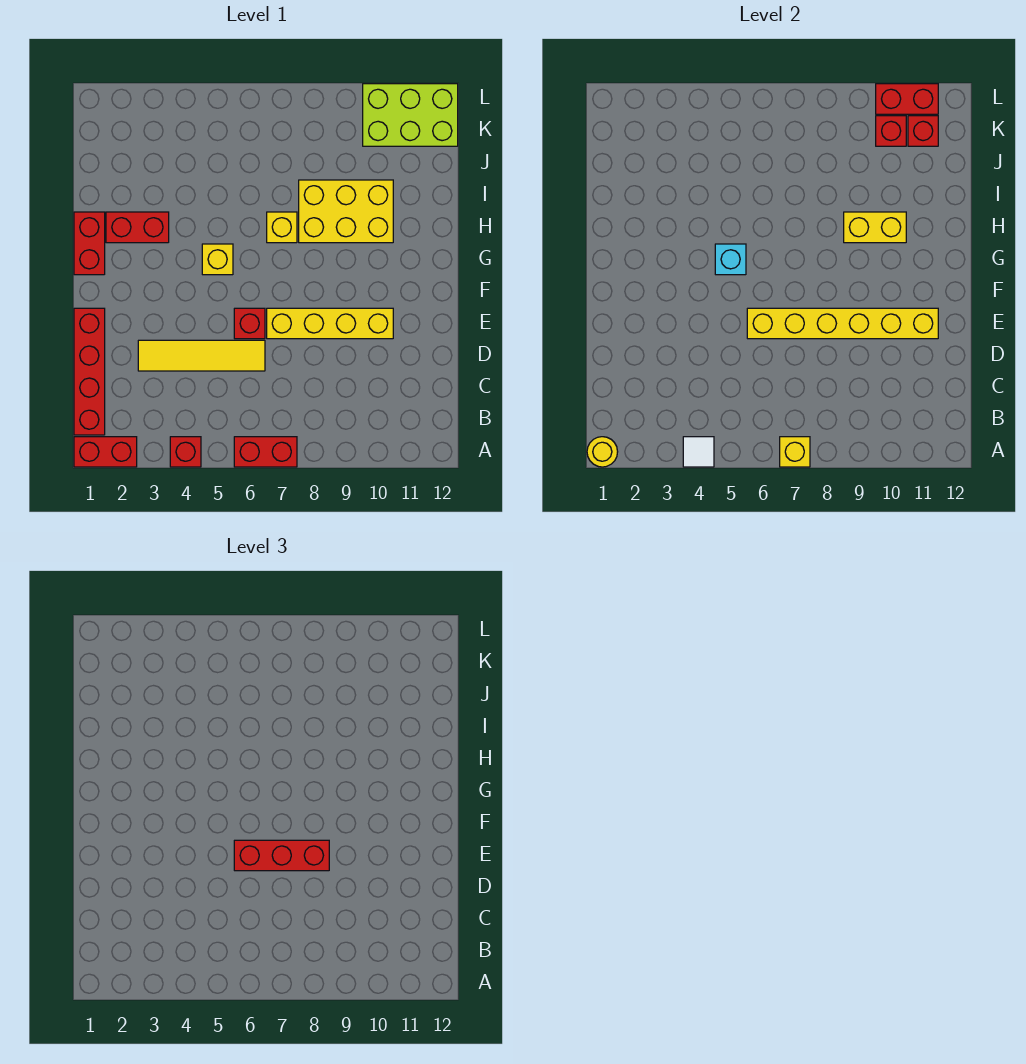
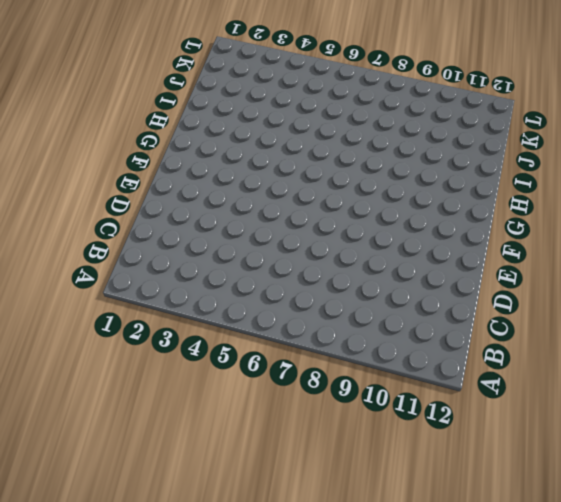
none -> red brick A1:A2 level 1
none -> red brick A4 level 1
none -> red brick A6:A7 level 1

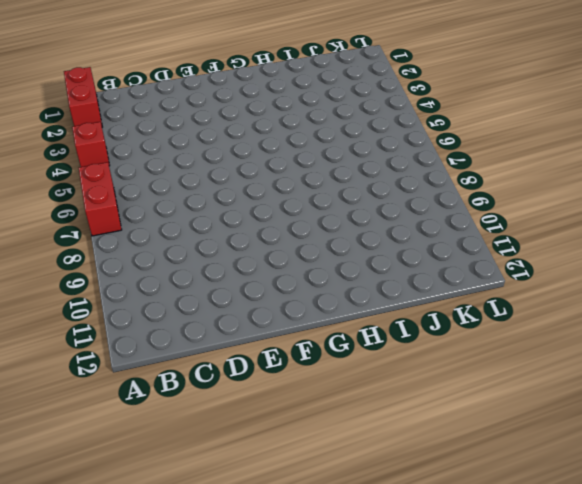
none -> red brick B1:E1 level 1
none -> yellow tile D3:D6 level 1
none -> red brick E6 level 1

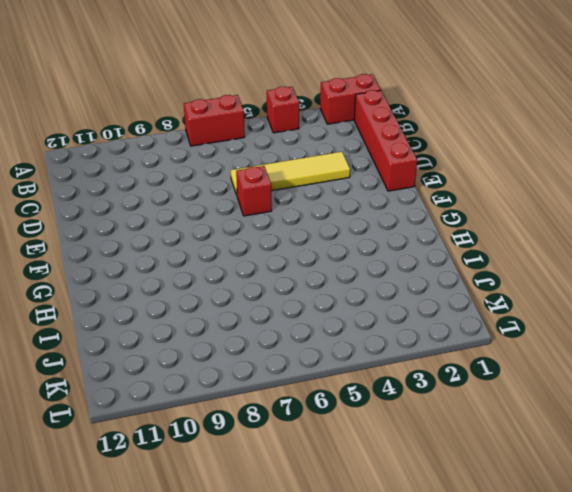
none -> yellow brick E7:E10 level 1
none -> red brick G1:H1 level 1
none -> yellow brick G5 level 1

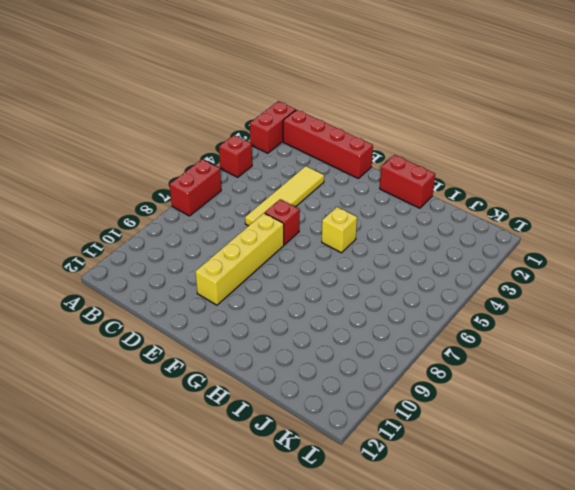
none -> red brick H2:H3 level 1
none -> yellow brick H7 level 1
none -> yellow brick H8:I10 level 1

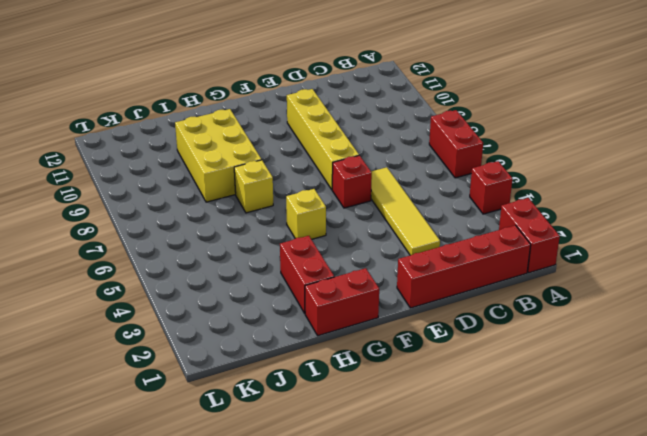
none -> lime brick K10:L12 level 1
none -> yellow round brick A1 level 2
none -> white tile A4 level 2

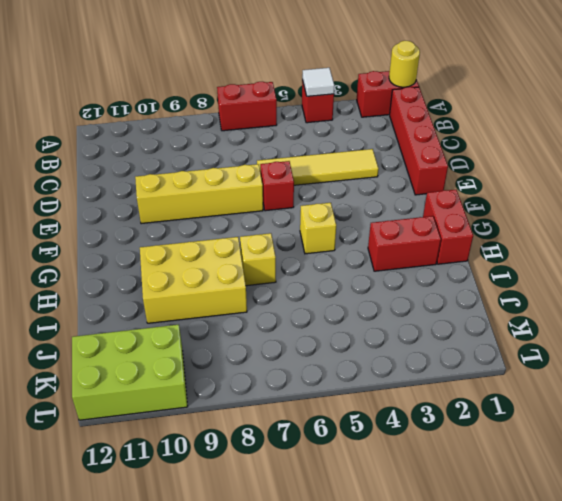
none -> yellow brick A7 level 2
none -> yellow brick E6:E11 level 2
none -> cyan brick G5 level 2

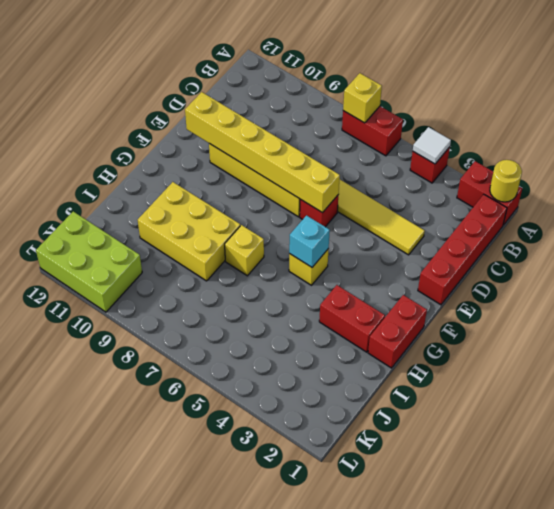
none -> yellow brick H9:H10 level 2
none -> red brick K10 level 2
none -> red brick K11 level 2

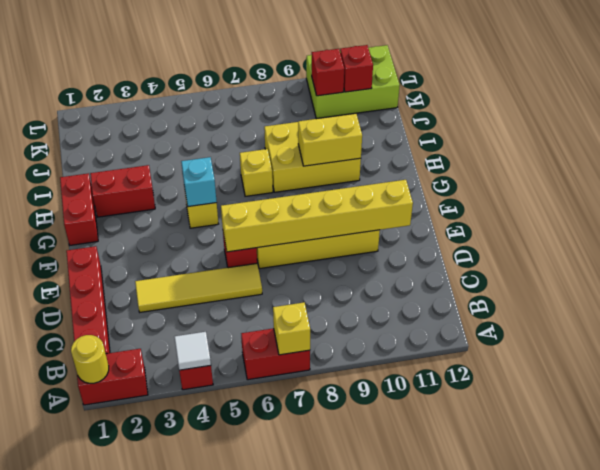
none -> red brick L10:L11 level 2
none -> red brick E6:E8 level 3

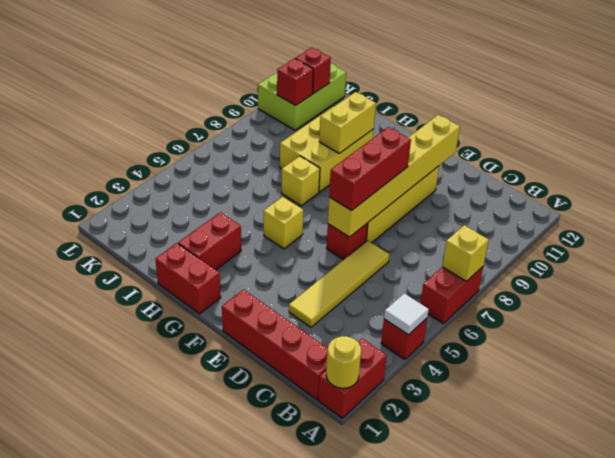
none -> cyan brick G5 level 2
none -> red brick L10:L11 level 2

